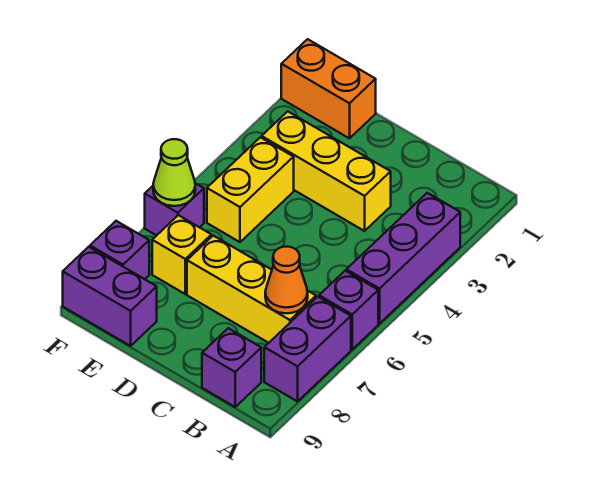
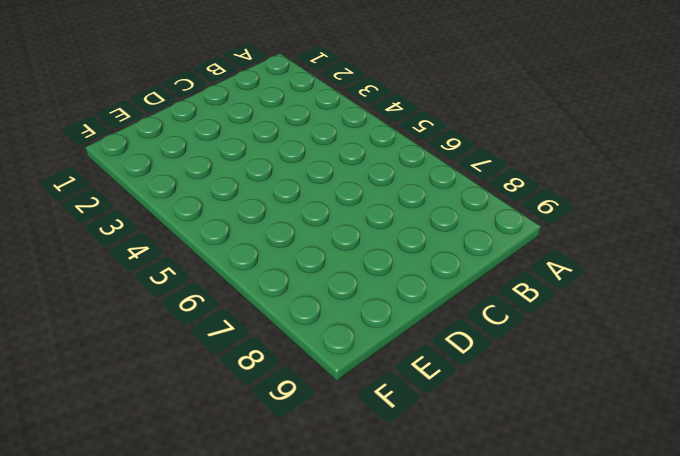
none -> purple brick A3:A5 level 1
none -> purple brick A6 level 1
none -> purple brick A7:A8 level 1

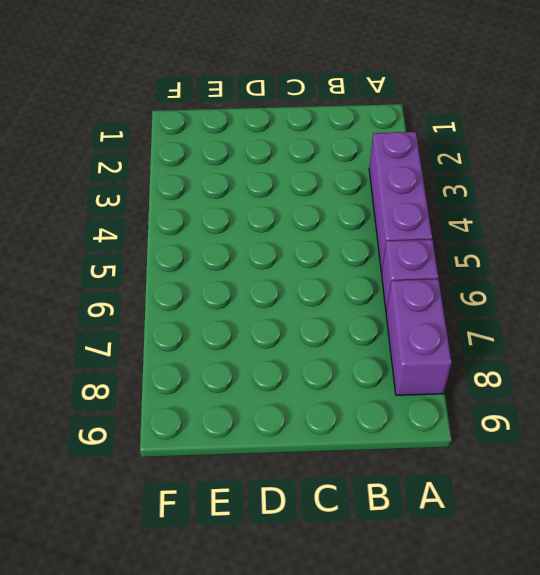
none -> yellow brick B7:D7 level 1
none -> purple brick B9 level 1
none -> yellow brick C3:E3 level 1

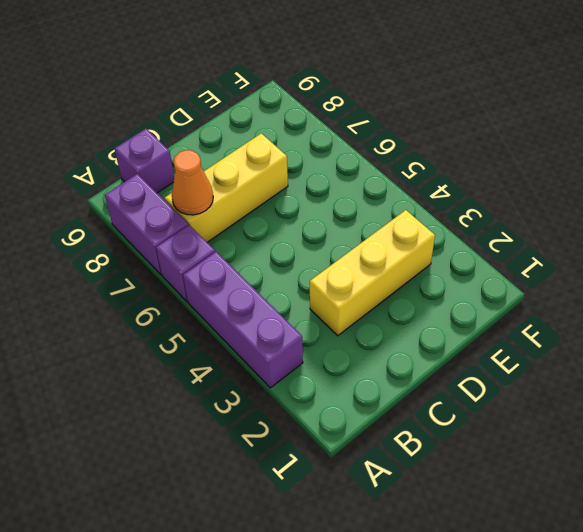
none -> orange brick E1:F1 level 1
none -> yellow brick E4:E5 level 1
none -> yellow brick E7 level 1

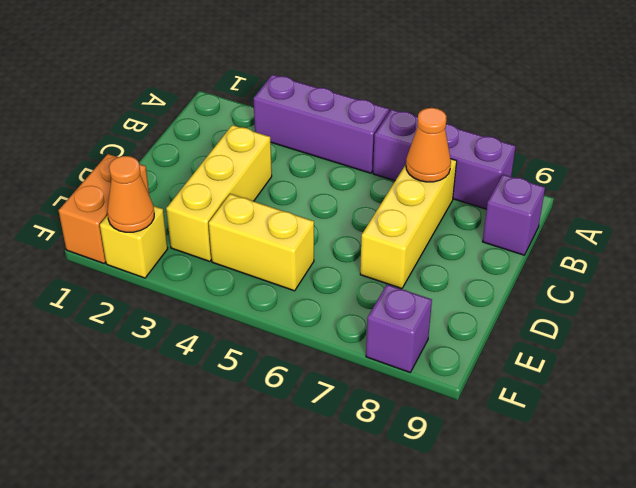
yellow brick F2 level 1 -> yellow brick E7 level 1
orange cone F2 level 2 -> none
none -> purple brick E9:F9 level 1
none -> purple brick F6 level 1
none -> lime cone F6 level 2

